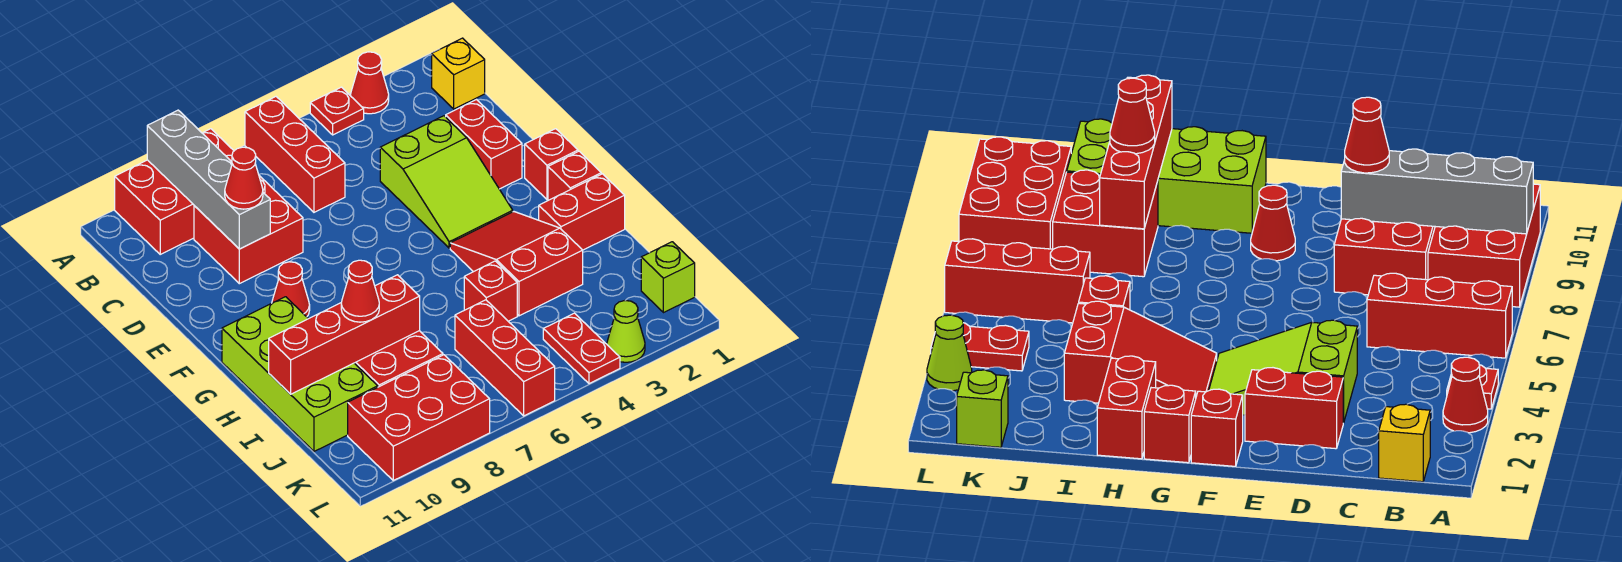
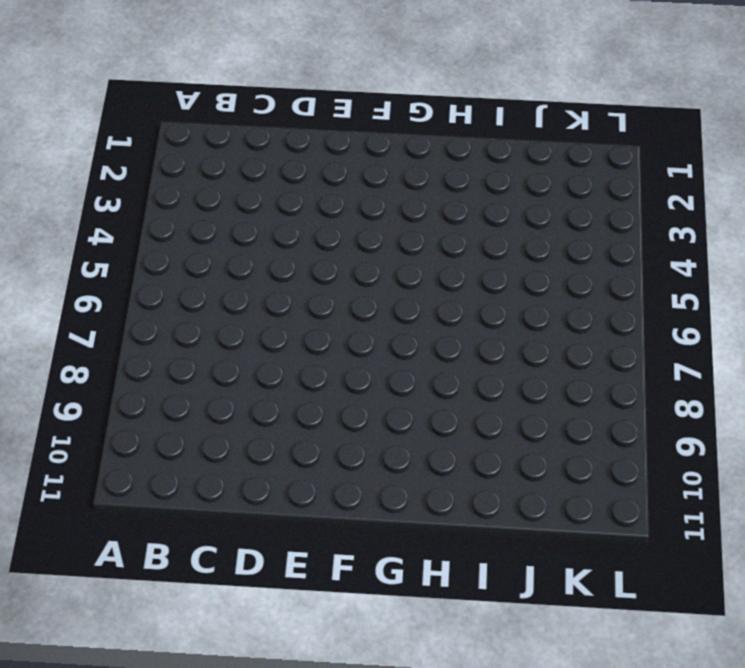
none -> red cone A3 level 1
none -> red plate A4 level 1
none -> red brick A6:C6 level 1

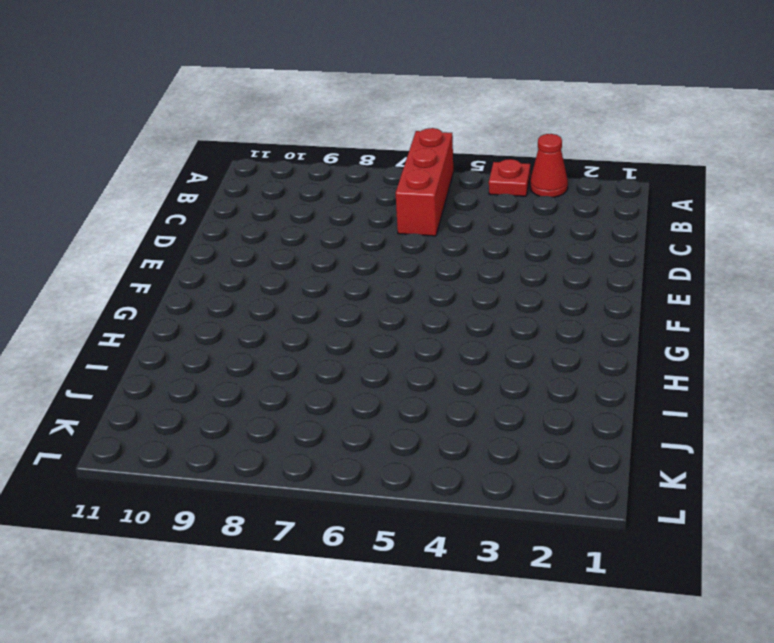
none -> red brick A8:B10 level 1
none -> yellow brick B1 level 1
none -> red brick C8:D9 level 1

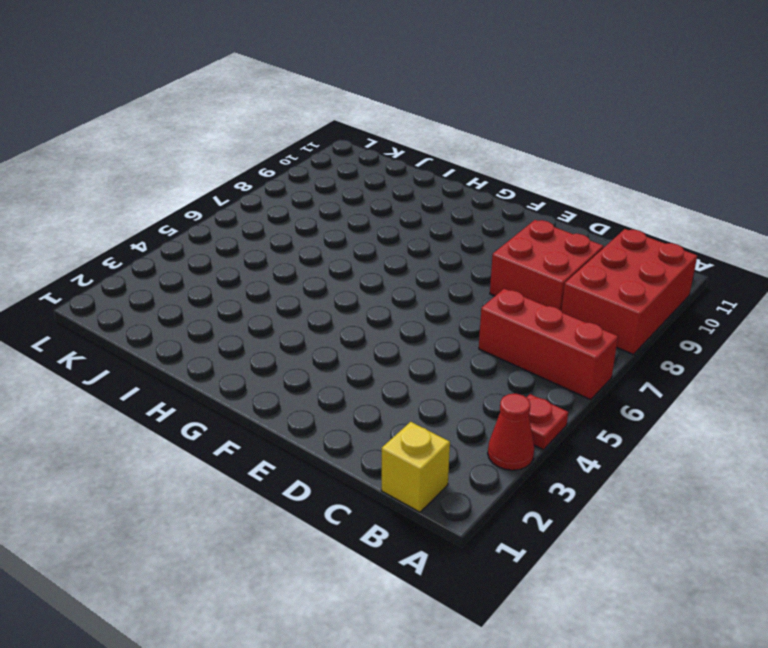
none -> red brick D2:E2 level 1
none -> lime slope D3:F4 level 1 top D
none -> red brick F1 level 1

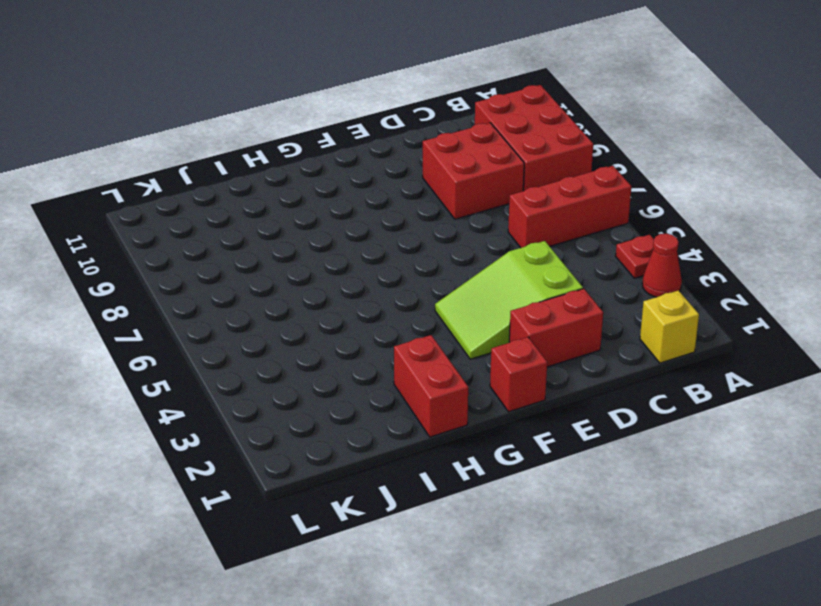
none -> red cone F9 level 1
none -> red brick G1 level 1
none -> red slope G3:I4 level 1 top I

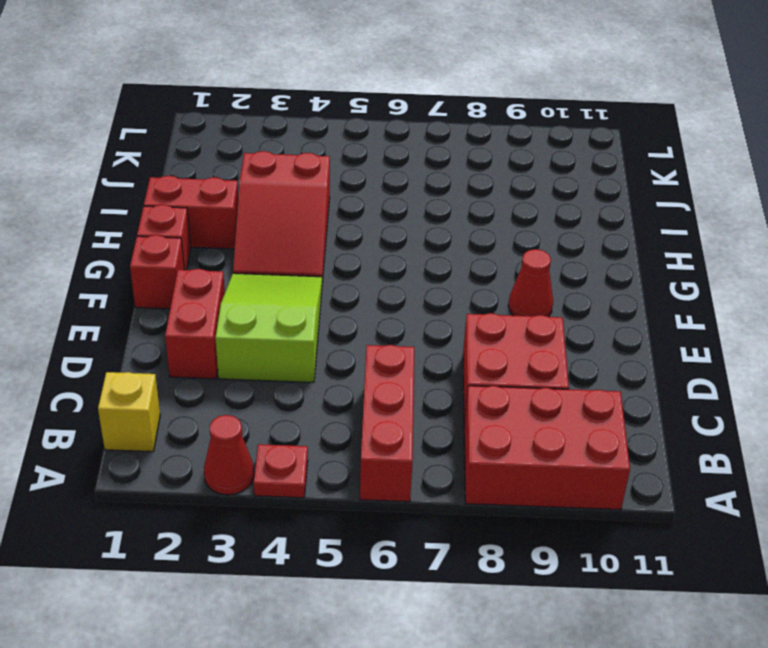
none -> lime brick G10:J11 level 1
none -> red brick I5 level 1
none -> red brick I8:J9 level 1

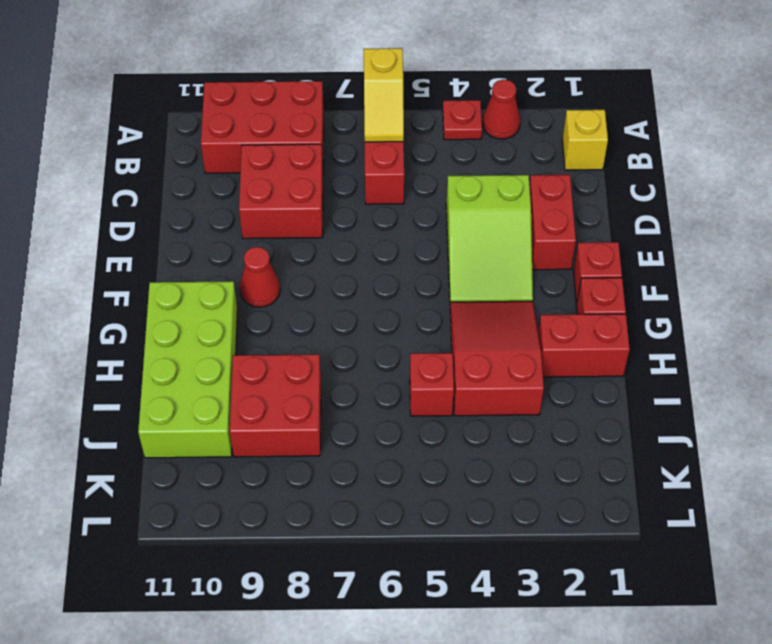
yellow slope A6:B6 level 2 top A -> none
none -> red brick J6:L6 level 1
none -> lime brick K1 level 1
none -> red plate K4:L4 level 1

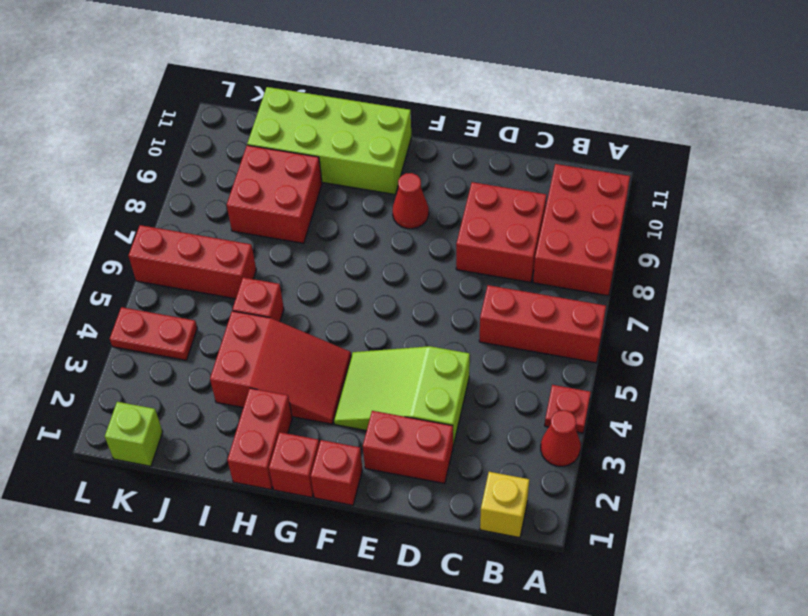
none -> red brick K8:L10 level 1
none -> lime cone L3 level 1
none -> grey brick A9:D9 level 2

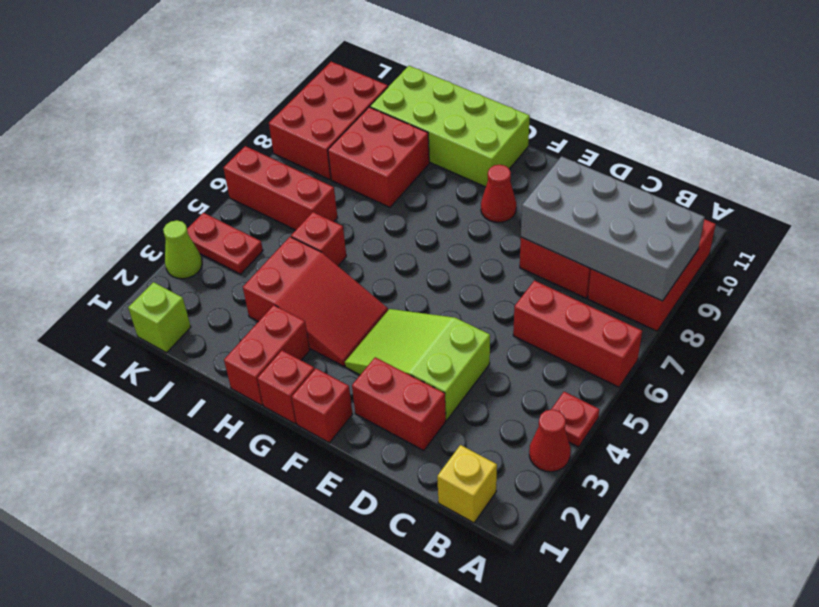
grey brick A8:D9 level 2 -> grey brick A9:D9 level 2
none -> red brick I8:I11 level 2
none -> red cone D9 level 3
none -> red cone I9 level 3

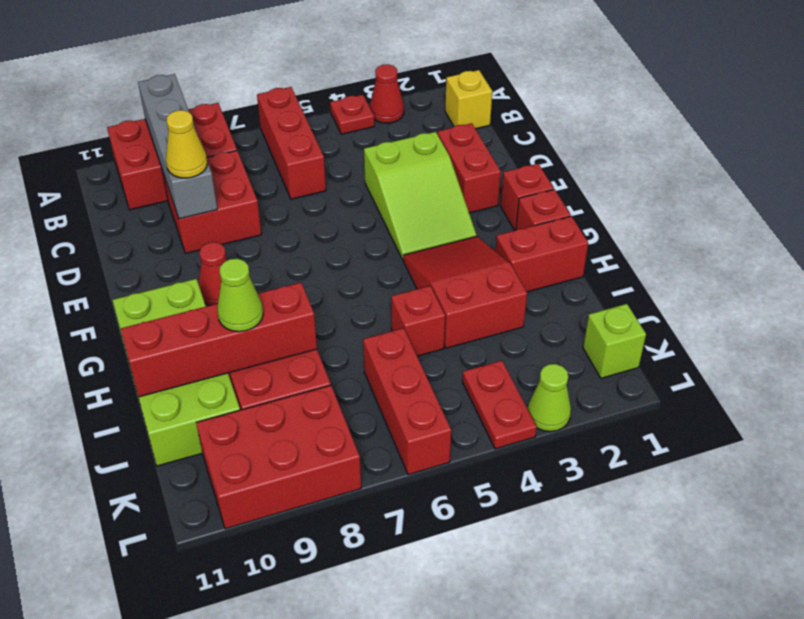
yellow cone D9 level 3 -> red cone D9 level 3
lime cone I9 level 3 -> red cone I9 level 3

